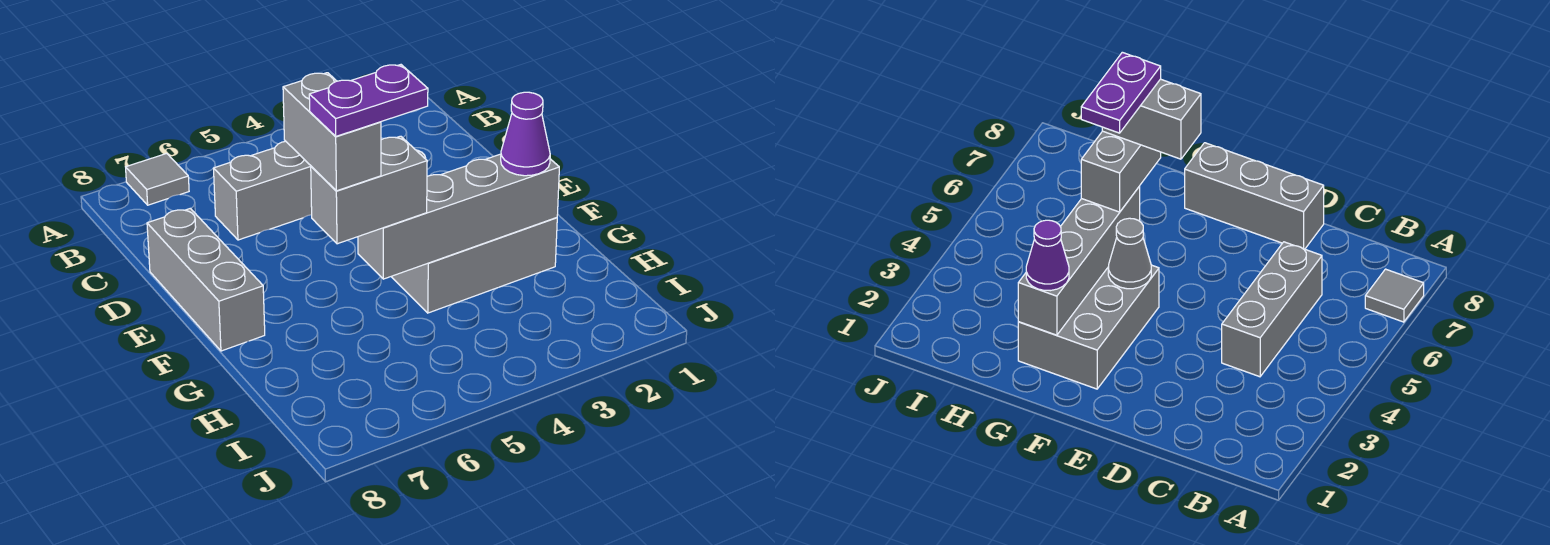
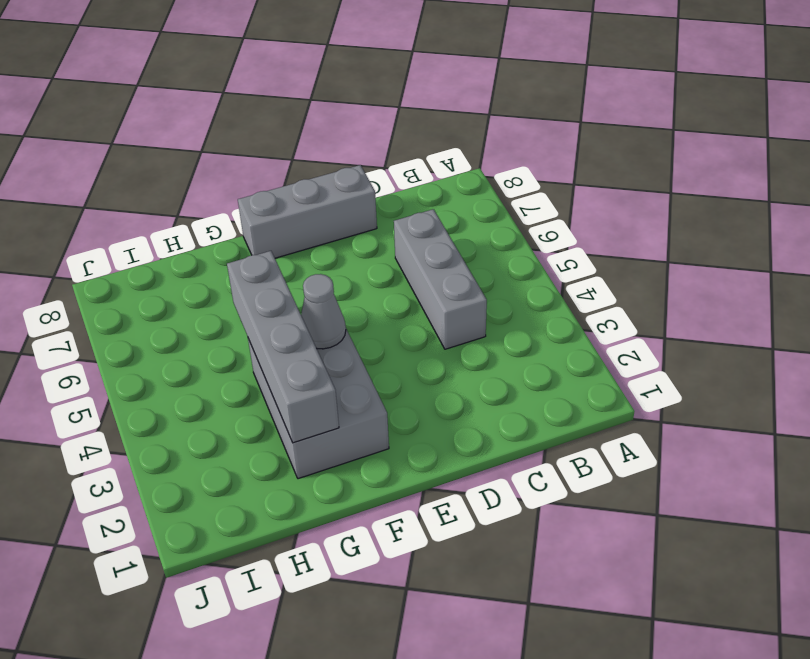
none -> grey tile A7 level 1
none -> purple cone G2 level 3

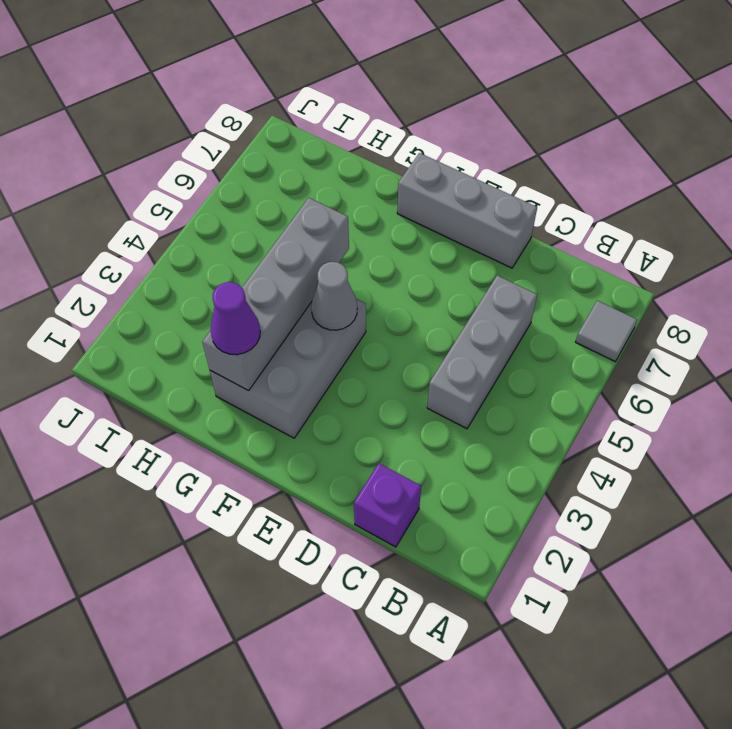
purple brick C1 level 1 -> none
none -> grey brick G5:G6 level 3
none -> grey brick F6:G6 level 4

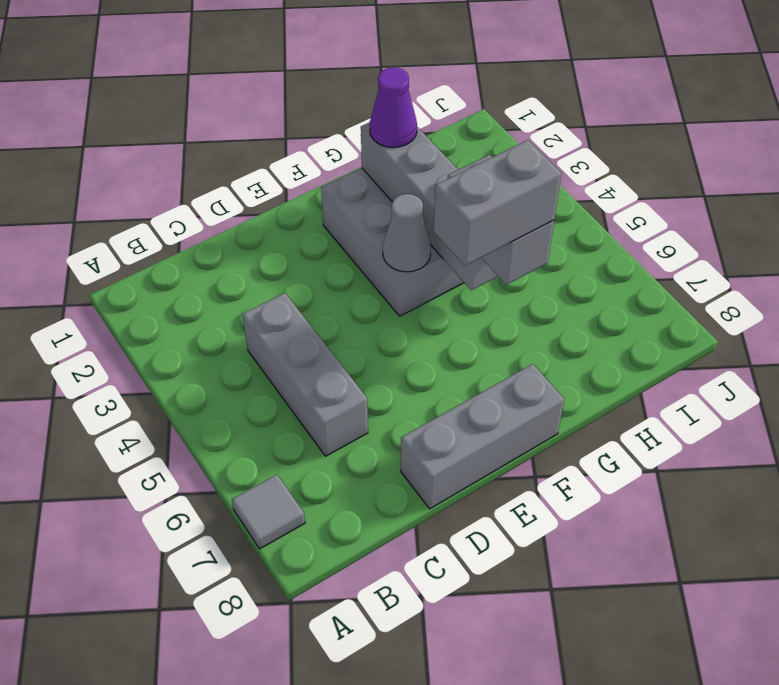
none -> purple plate G5:G6 level 5

